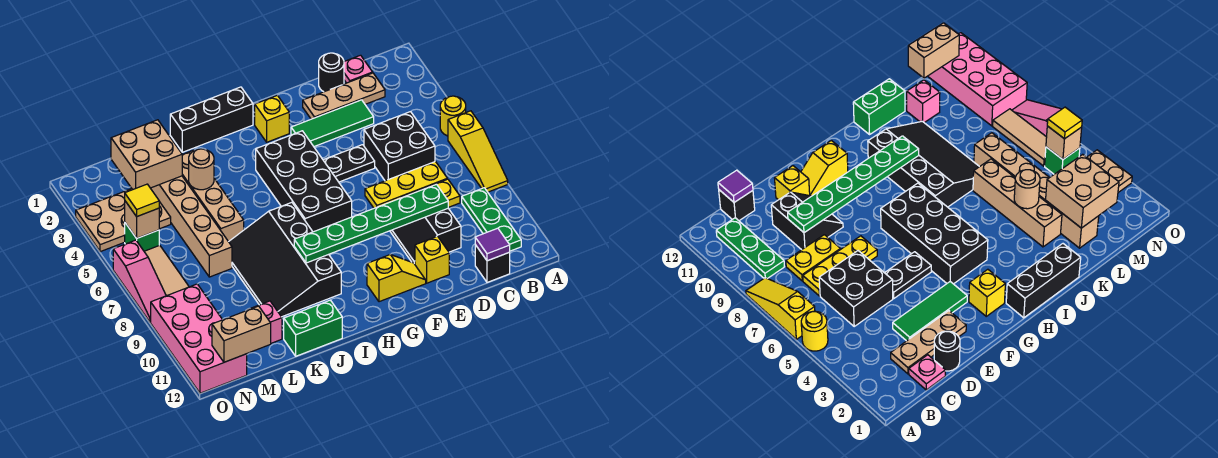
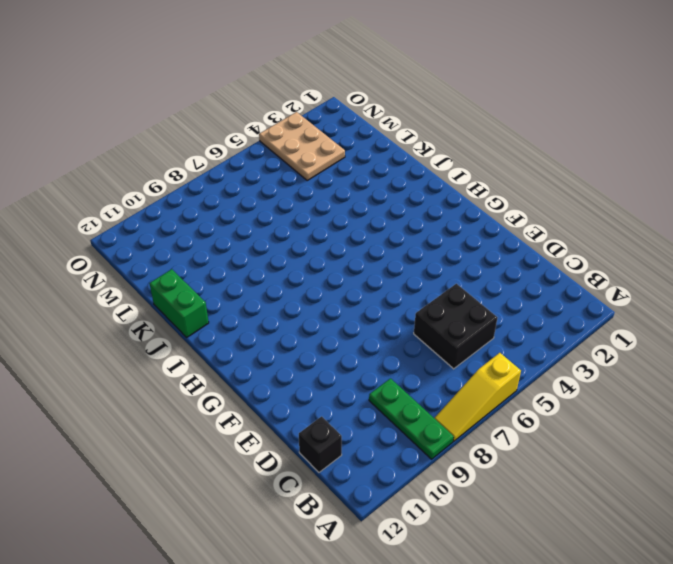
green plate A9:C9 level 1 -> green plate B9:B11 level 1
none -> yellow round brick A5 level 1
none -> pink plate C1 level 1
none -> tan plate C2:E2 level 1
none -> yellow plate C7:E7 level 1

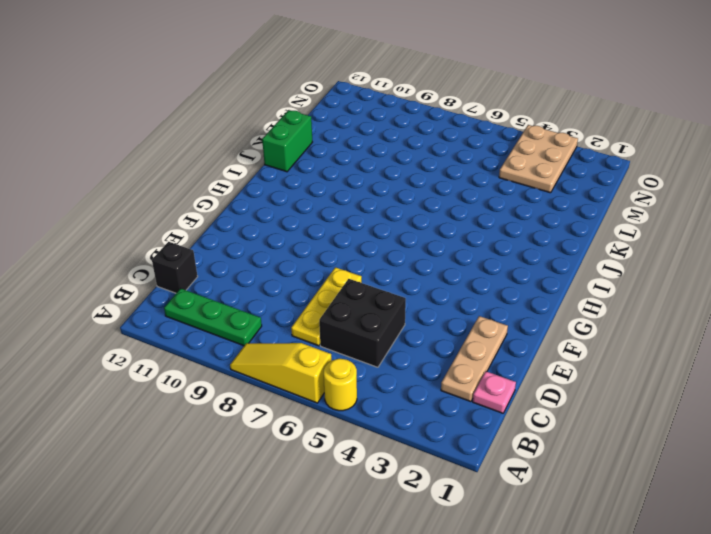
none -> yellow plate C8:D8 level 1
none -> black round brick D1 level 1
none -> green tile D3:F3 level 1
none -> black slope D9:E10 level 1 top D

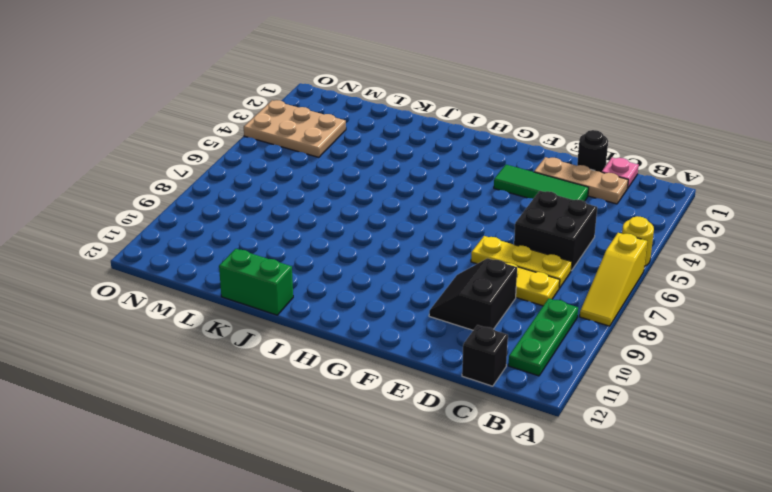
none -> black plate E5:F5 level 1
none -> yellow brick E11 level 1
none -> yellow slope F11:G11 level 1 top G
none -> yellow brick G2 level 1

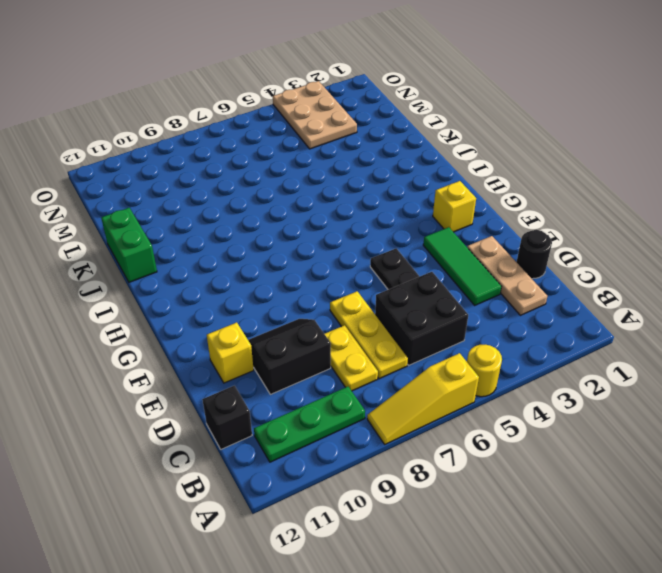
none -> pink plate C1 level 1
none -> yellow slope F11:G11 level 1 top G
none -> black brick G4:H7 level 1
none -> black brick H1:J1 level 1

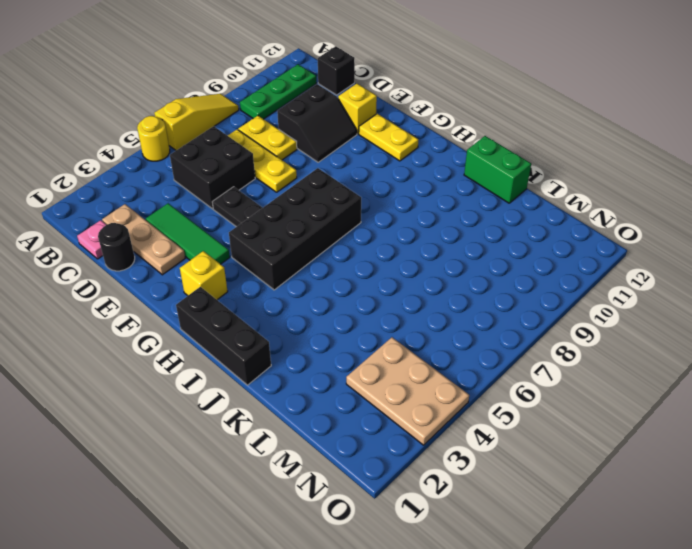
yellow plate F11:G11 level 1 -> yellow slope F11:G11 level 1 top G
none -> black slope I7:K10 level 1 top I
none -> tan brick K3:K6 level 1
none -> tan brick L2:L7 level 1
none -> pink brick L11 level 1

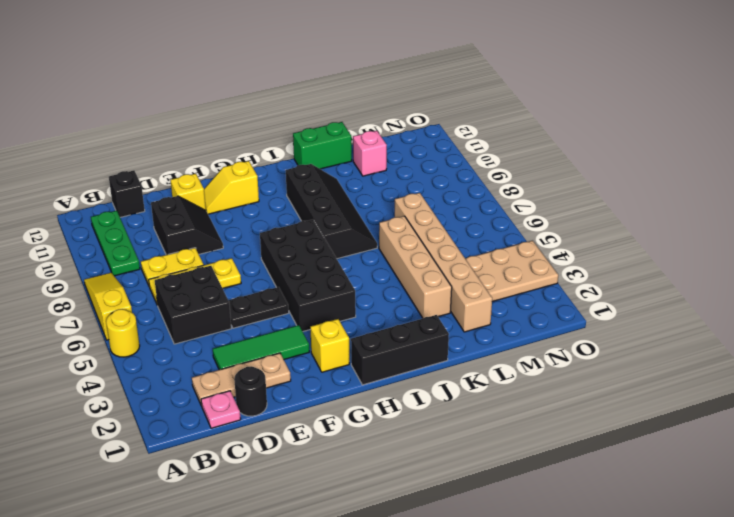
black slope I7:J10 level 1 top I -> black slope I7:K10 level 1 top I
none -> green brick N5 level 1
none -> tan tile N6:N8 level 1
none -> pink brick N9:O12 level 1
none -> pink slope O6:O8 level 1 top 6

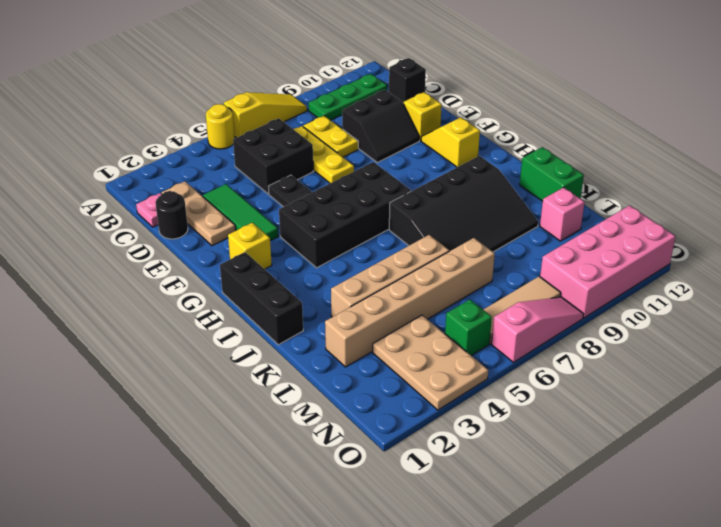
none -> purple tile C12 level 2
none -> green plate D9:I9 level 2
none -> tan round brick K4 level 2
none -> tan brick L2:M3 level 2

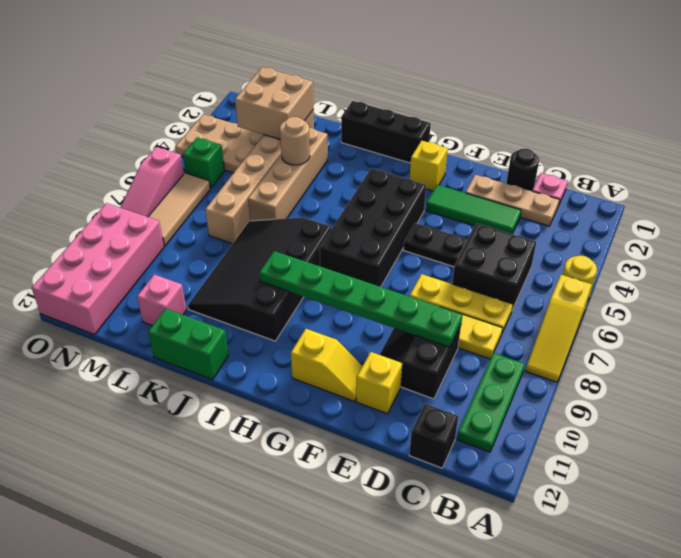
none -> purple tile C12 level 2
none -> tan brick M12:N12 level 2
none -> tan brick N5 level 2
none -> yellow tile N5 level 3

